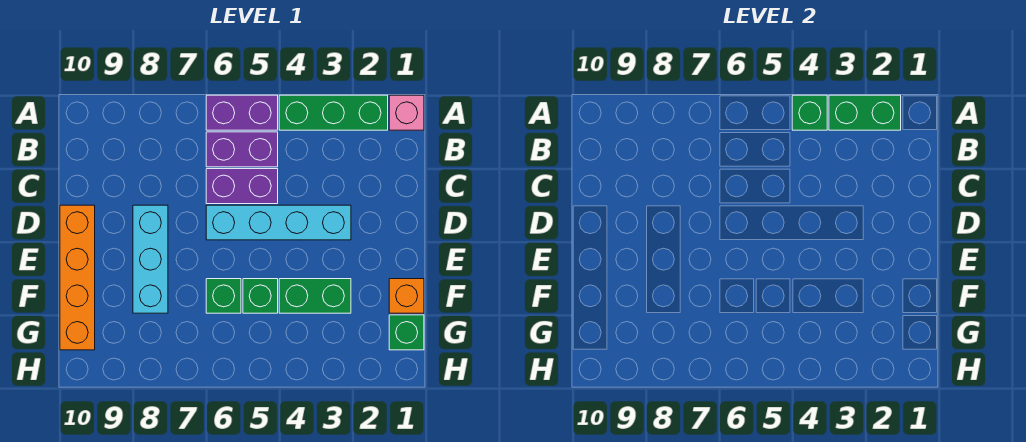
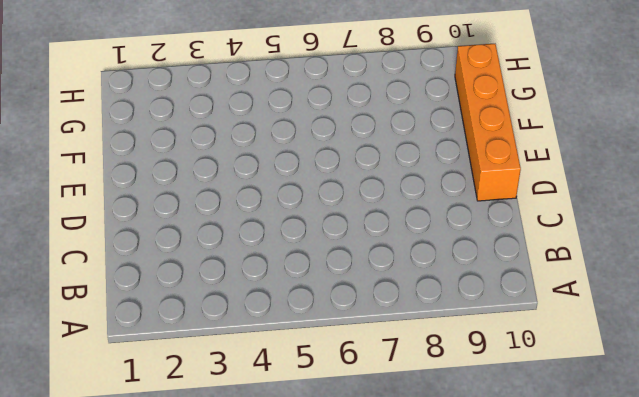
none -> pink brick A1 level 1
none -> green brick A2:A4 level 1
none -> purple brick A5:A6 level 1

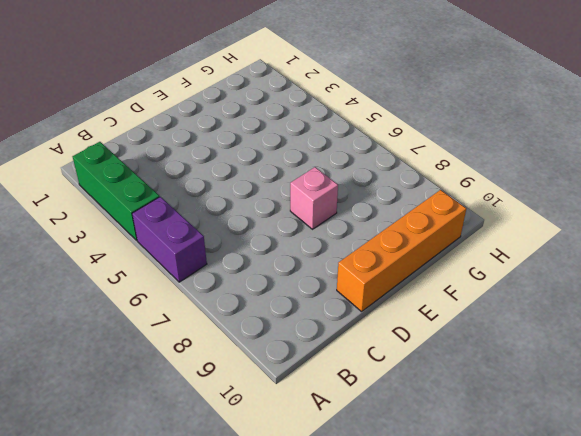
pink brick E7 level 1 -> pink brick A1 level 1
none -> purple brick B5:B6 level 1
none -> purple brick C5:C6 level 1
none -> cyan brick D3:D6 level 1

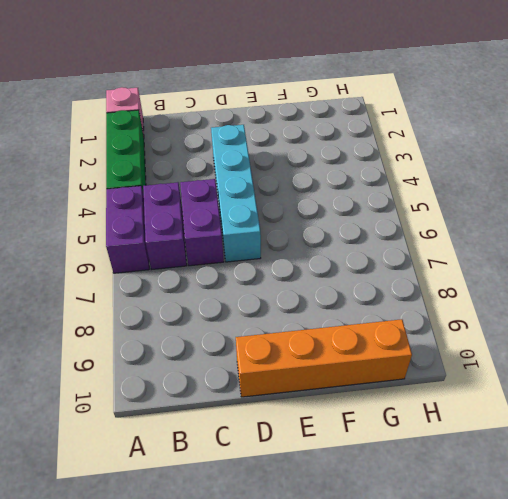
none -> cyan brick D8:F8 level 1
none -> orange brick F1 level 1
none -> green brick F3:F4 level 1

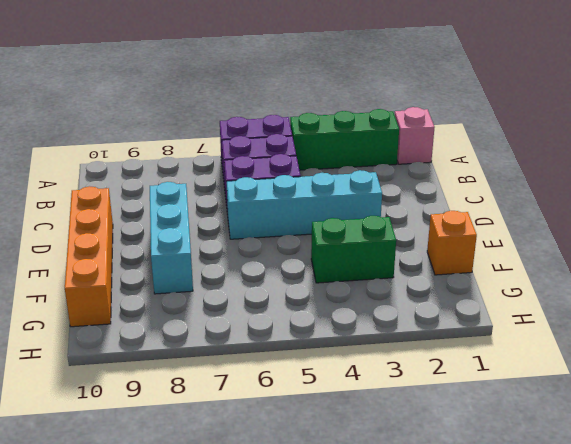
none -> green brick F5 level 1
none -> green brick F6 level 1
none -> green brick G1 level 1

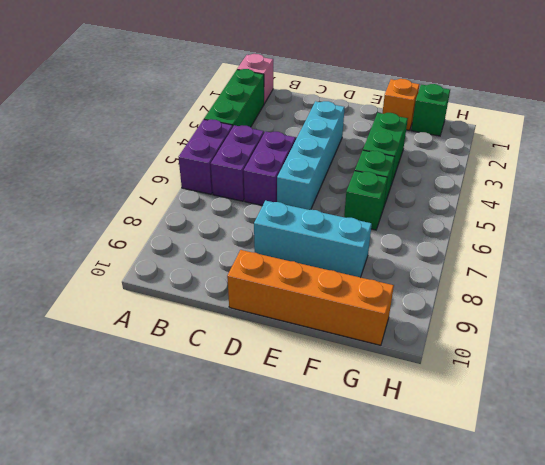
none -> green brick A2:A3 level 2
none -> green brick A4 level 2

